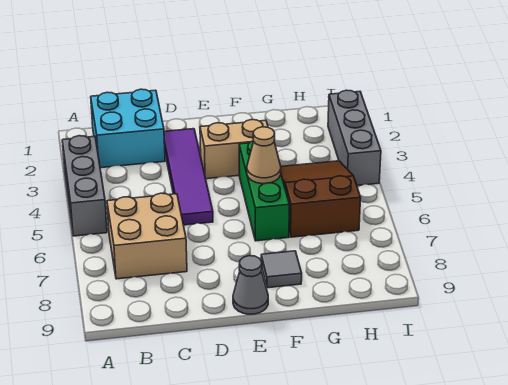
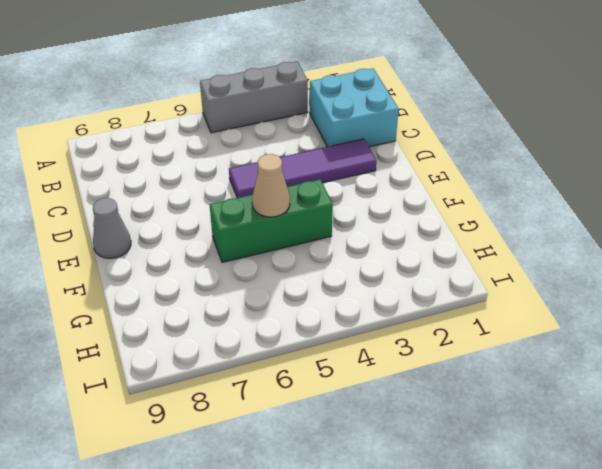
none -> tan brick B6:C7 level 1
none -> tan brick E3:F3 level 1

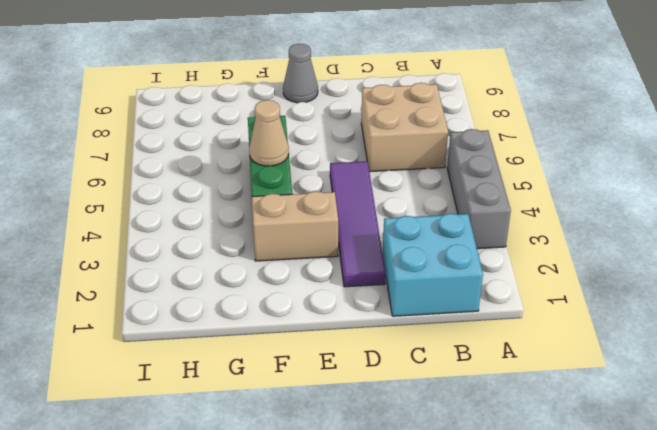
none -> grey tile F8 level 1
none -> brown slope G4:H6 level 1 top 6

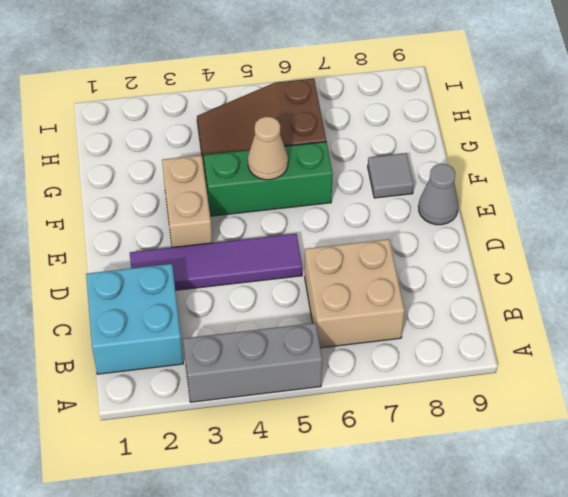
none -> grey brick I2:I4 level 1

